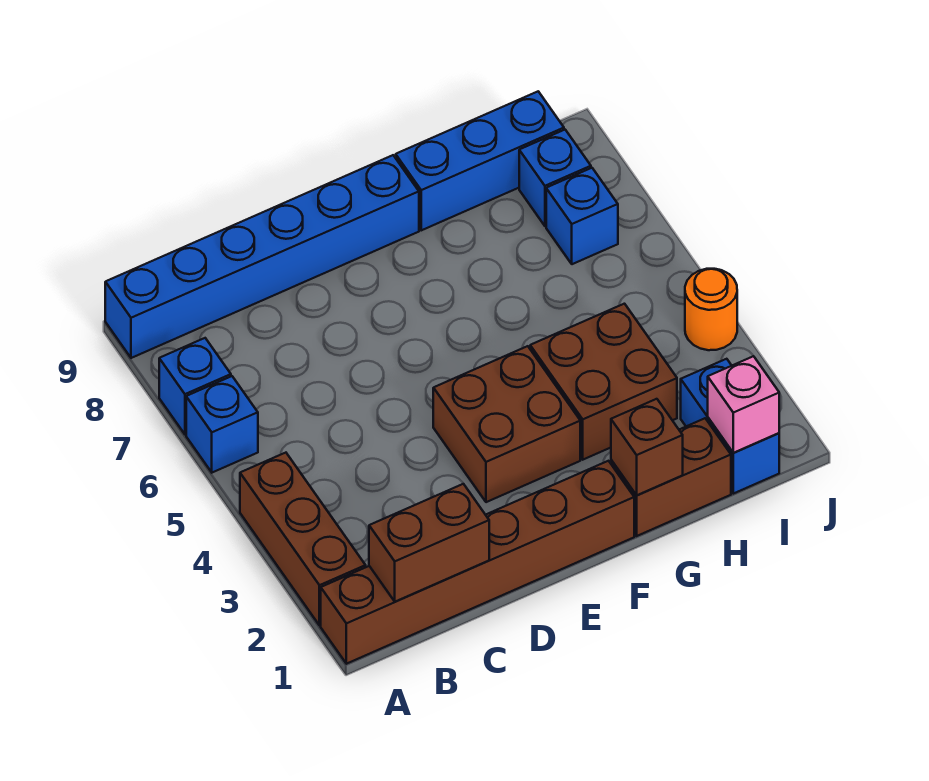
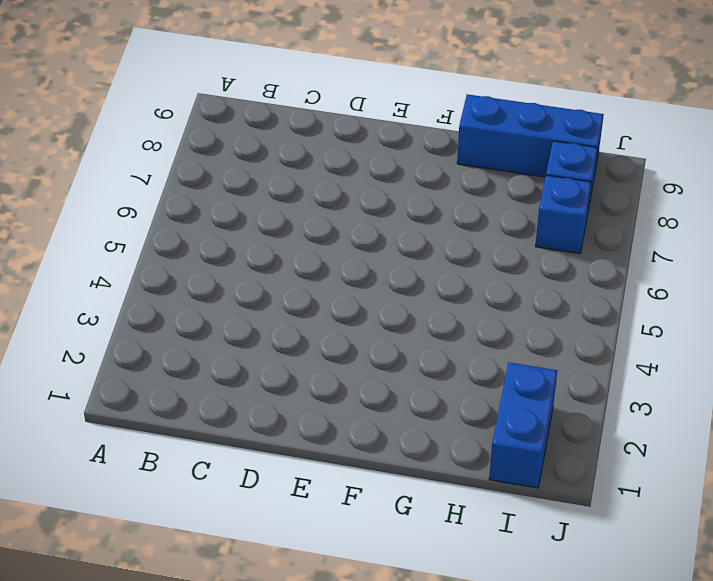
none -> brown brick A1:F1 level 1
none -> brown brick A2:A4 level 1
none -> blue brick A6 level 1

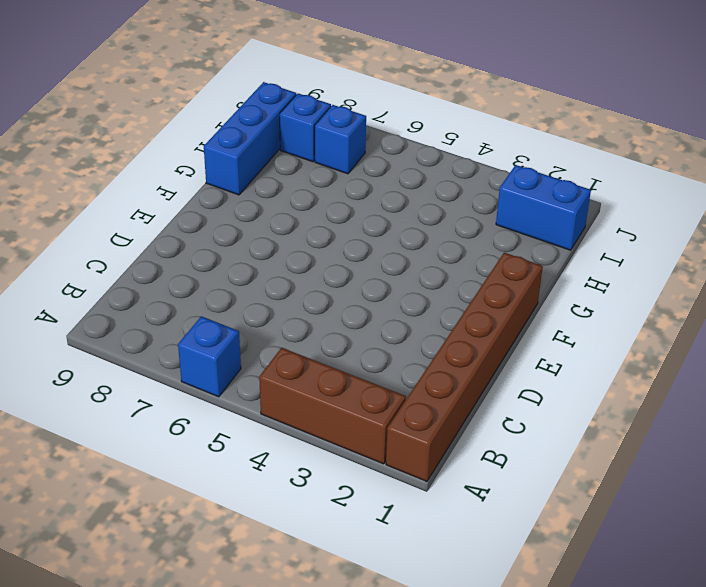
none -> blue brick A7 level 1
none -> blue brick A9:F9 level 1
none -> brown brick E3:F4 level 1

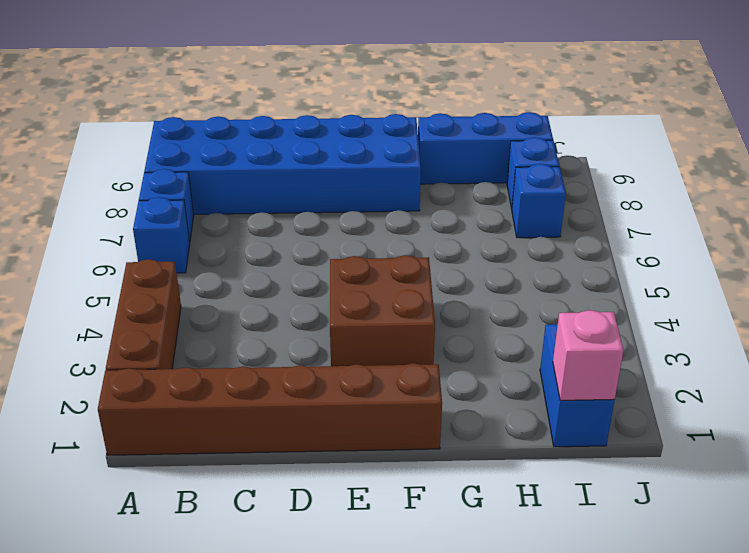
blue brick A8:F9 level 1 -> blue brick A9:F9 level 1
none -> brown brick G1:H1 level 1
none -> brown brick G3:H4 level 1
none -> orange round brick J4 level 1

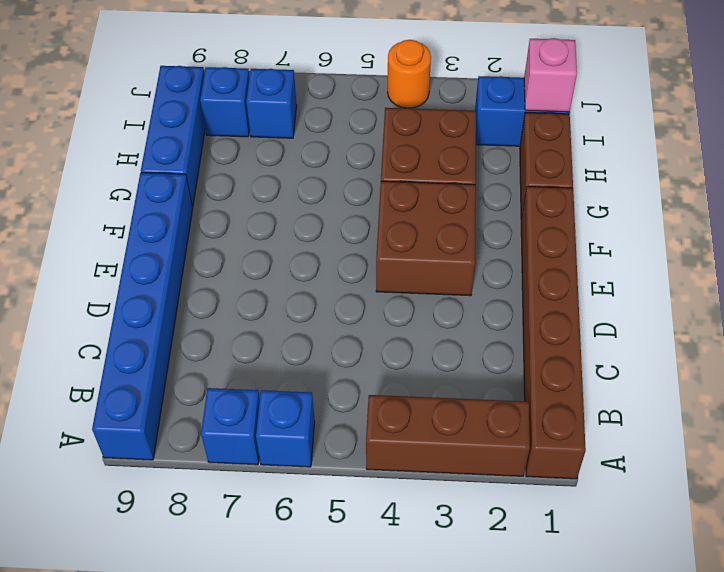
none -> brown brick B1:C1 level 2
none -> brown brick G1 level 2

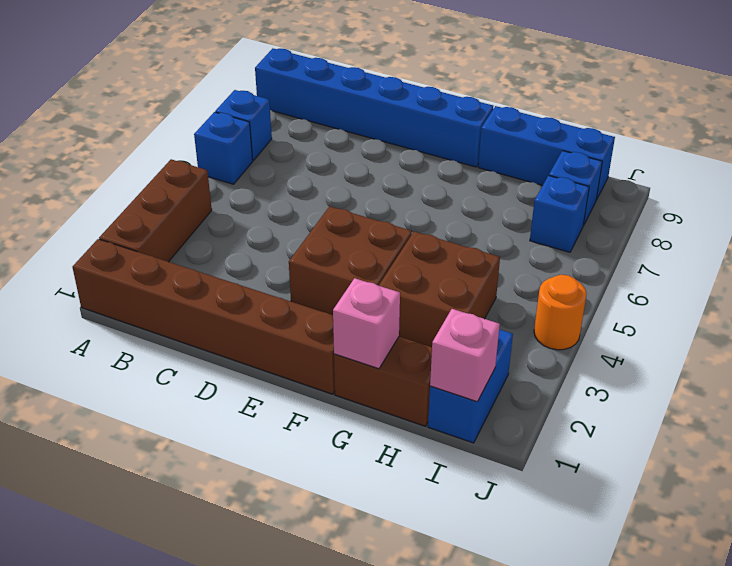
pink brick G1 level 2 -> brown brick G1 level 2
none -> brown brick B1:C1 level 2

